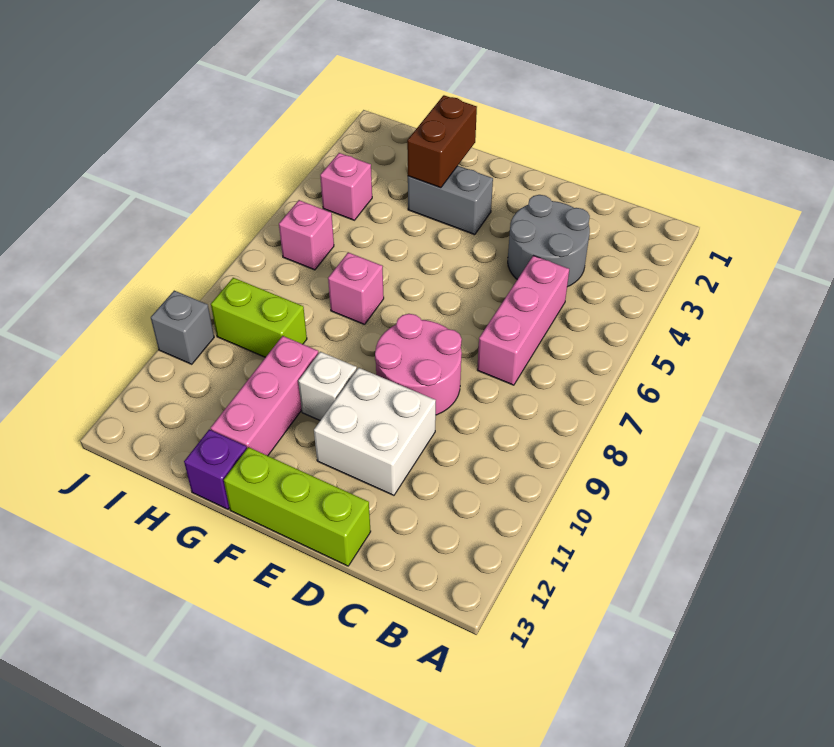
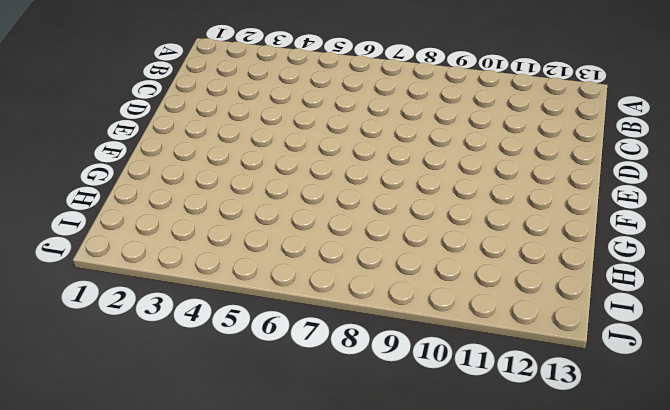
none -> grey round brick C3:D4 level 1
none -> pink brick C5:C7 level 1
none -> pink round brick D8:E9 level 1

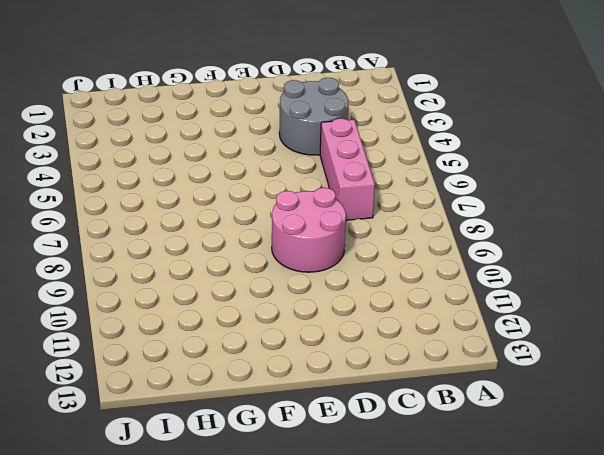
none -> white brick D10:E11 level 1
none -> lime brick D13:F13 level 1
none -> grey brick F3:G3 level 1

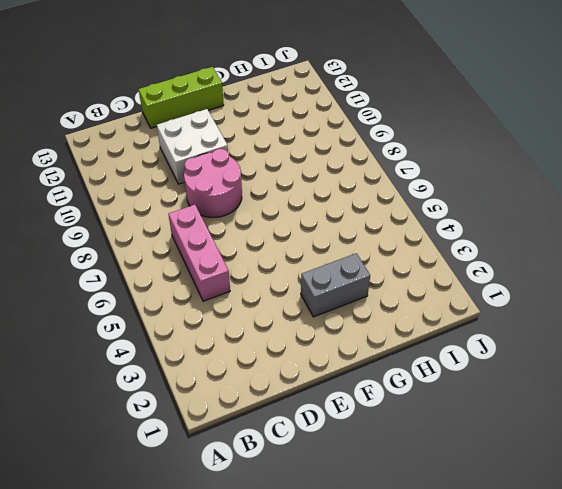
none -> grey round brick C3:D4 level 1
none -> white brick F10 level 1
none -> pink brick G7 level 1

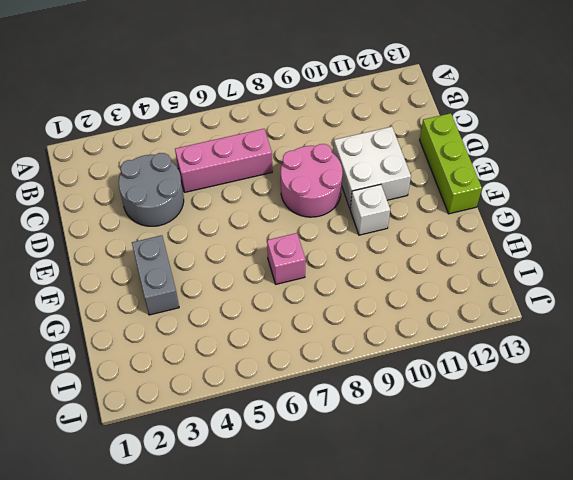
none -> pink brick G10:G12 level 1
none -> purple brick G13 level 1
none -> lime brick H9:I9 level 1

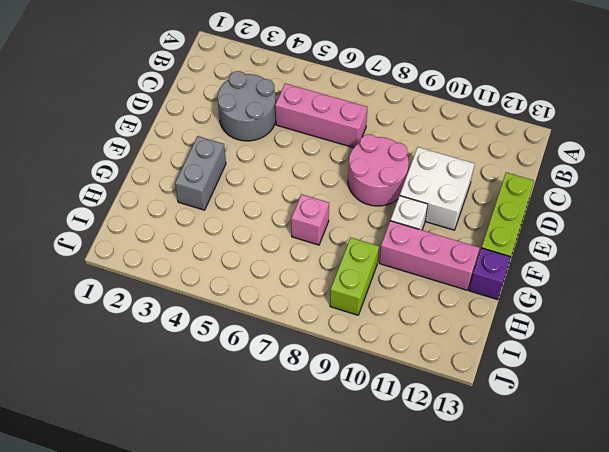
none -> pink brick I4 level 1
none -> pink brick I6 level 1
none -> grey brick J10 level 1

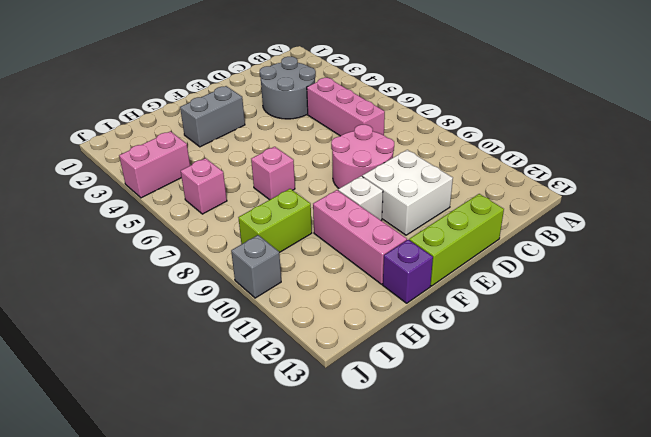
pink brick I4:J4 level 1 -> pink brick I4 level 1
none -> brown brick G2:G3 level 2

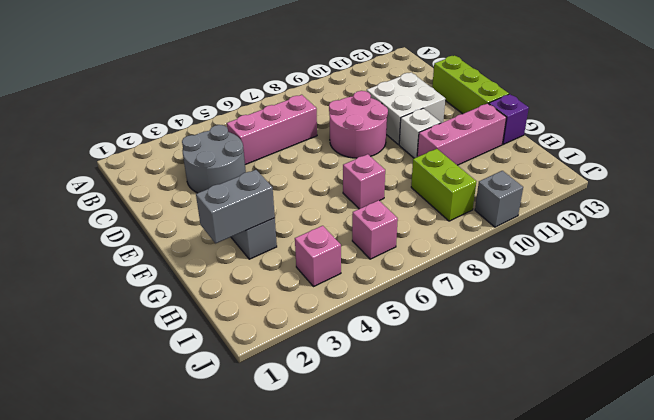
grey brick G2:G3 level 2 -> brown brick G2:G3 level 2

